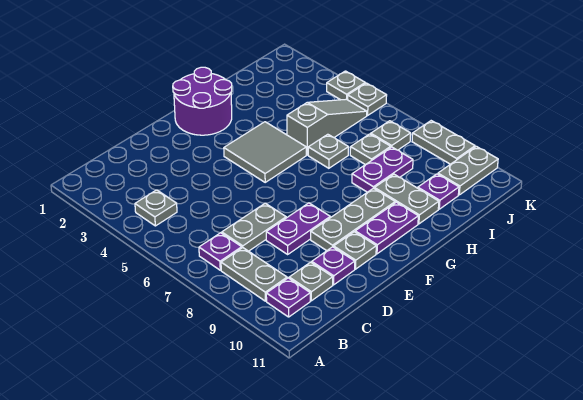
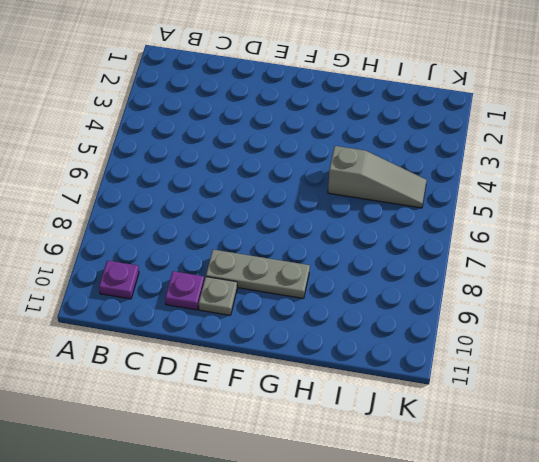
none -> grey plate B4 level 1
none -> purple plate B7 level 1
none -> grey plate B8:B9 level 1

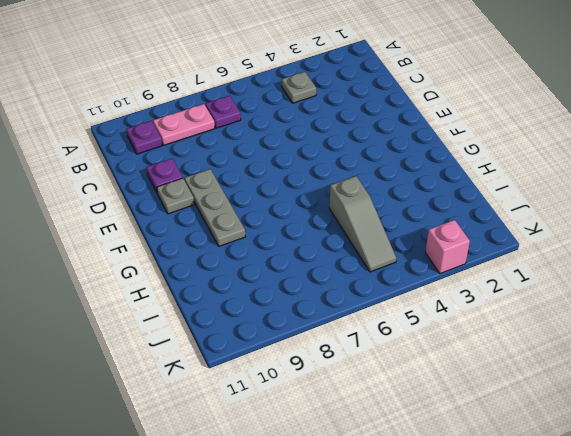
pink plate B8:B9 level 1 -> grey plate B8:B9 level 1
pink brick K3 level 1 -> none
none -> grey plate C7:D7 level 1
none -> grey plate C10 level 1
none -> purple plate D8:E8 level 1

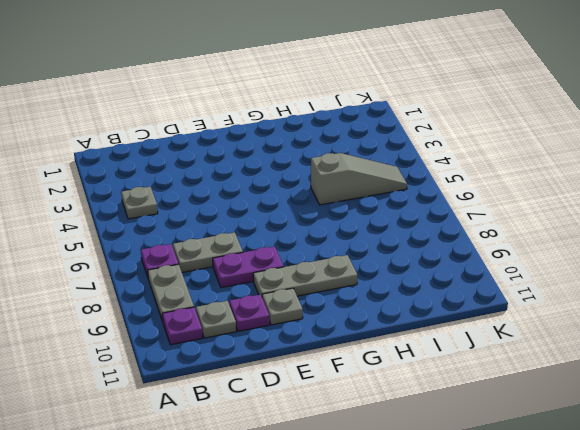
none -> purple round brick F1:G2 level 1
none -> grey tile F4:G5 level 1
none -> purple plate F10:G10 level 1

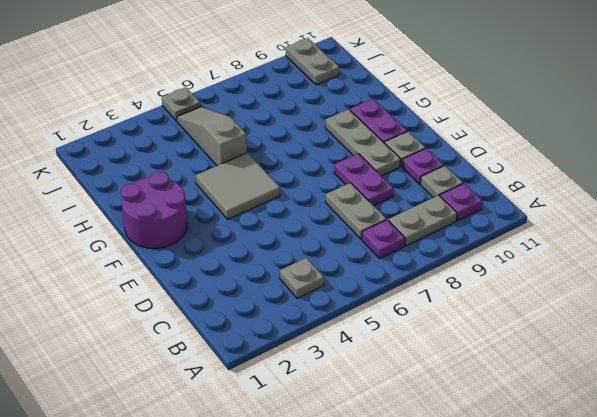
none -> grey plate H6 level 1
none -> purple plate H8:I8 level 1
none -> grey plate H9:H10 level 1

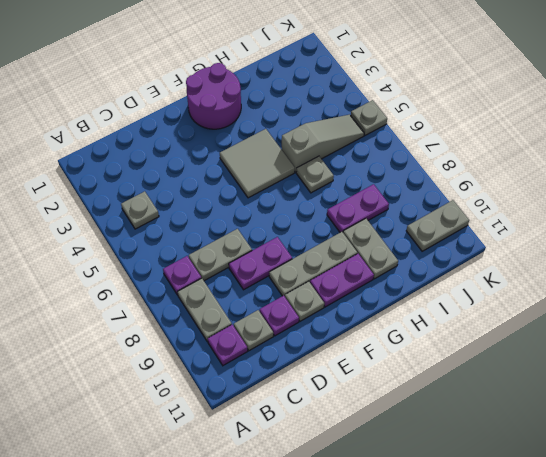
none -> grey plate I7 level 1
none -> purple plate I10 level 1
none -> grey plate J7 level 1

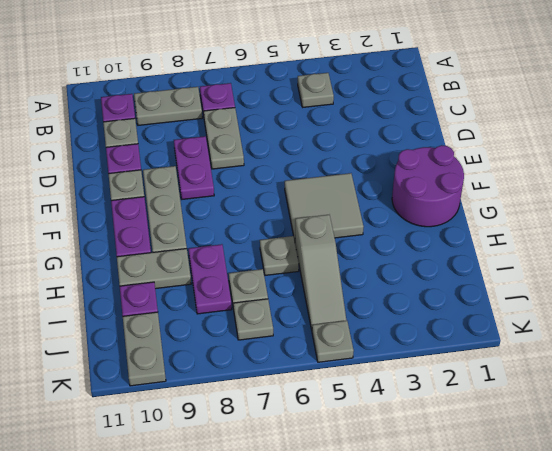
none -> grey plate K4 level 1
none -> grey plate K8:K9 level 1

